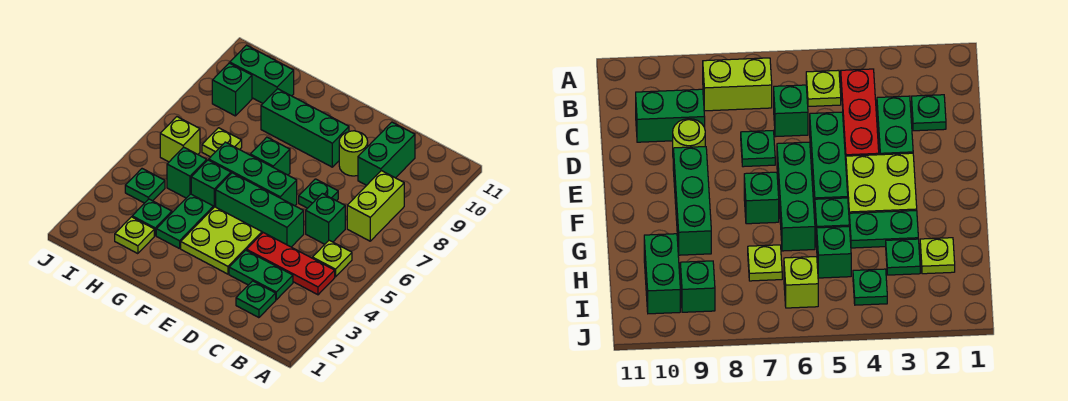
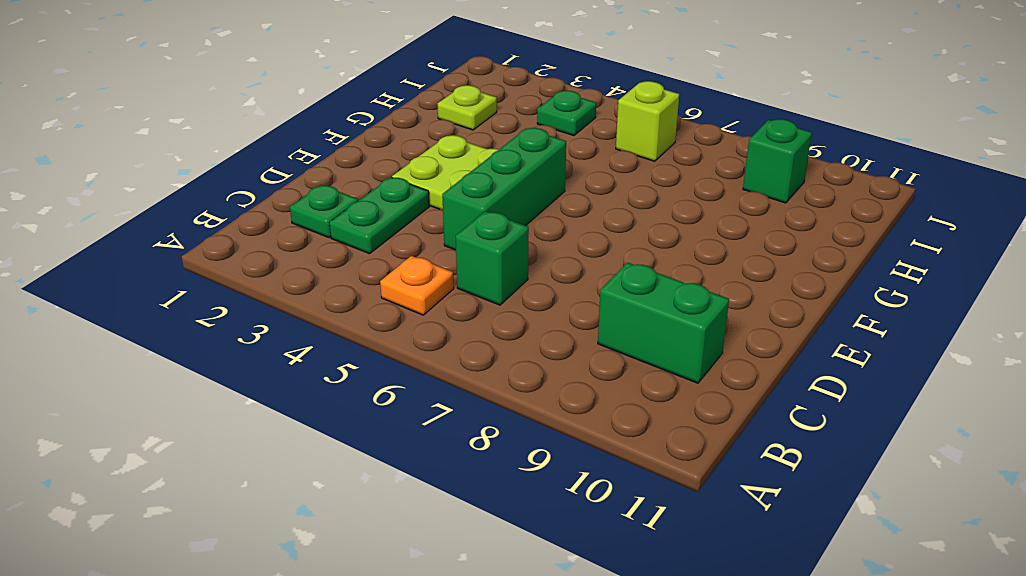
orange plate B5 level 1 -> lime plate B5 level 1
none -> red plate B4:D4 level 1
none -> lime brick B7:B8 level 1
none -> green plate D7 level 1

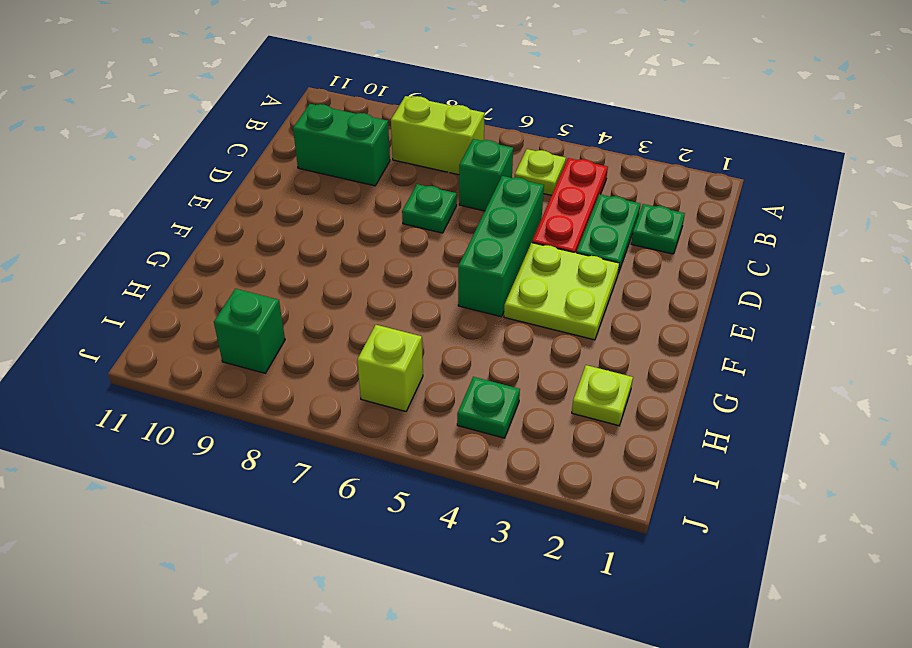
none -> lime round brick D9 level 1
none -> green brick E6:G6 level 1
none -> green brick E9:G9 level 1

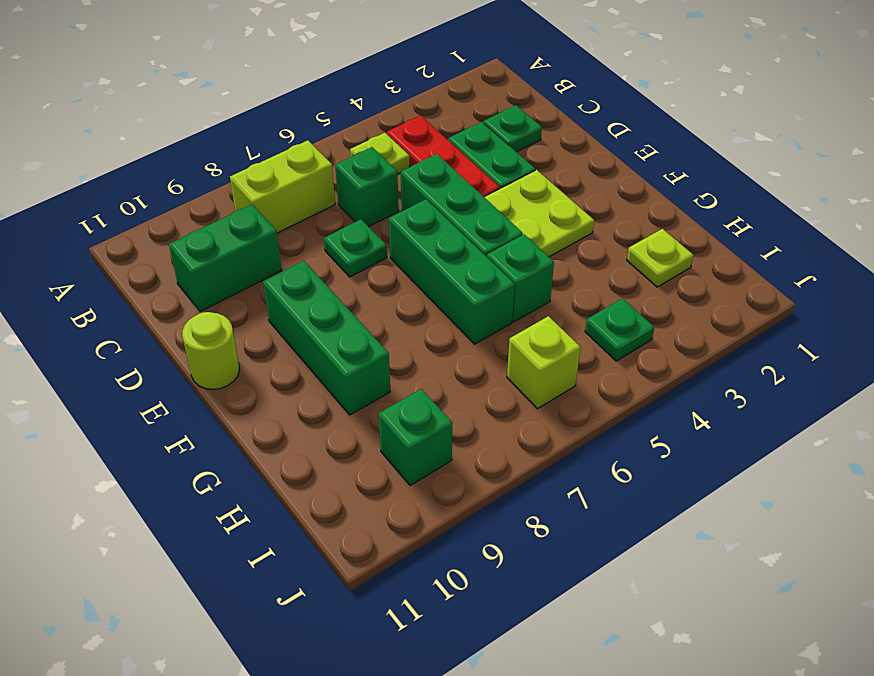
lime round brick E11 level 1 -> lime round brick D9 level 1
none -> green brick F7 level 1
none -> green plate G3:G4 level 1
none -> green plate H3 level 1

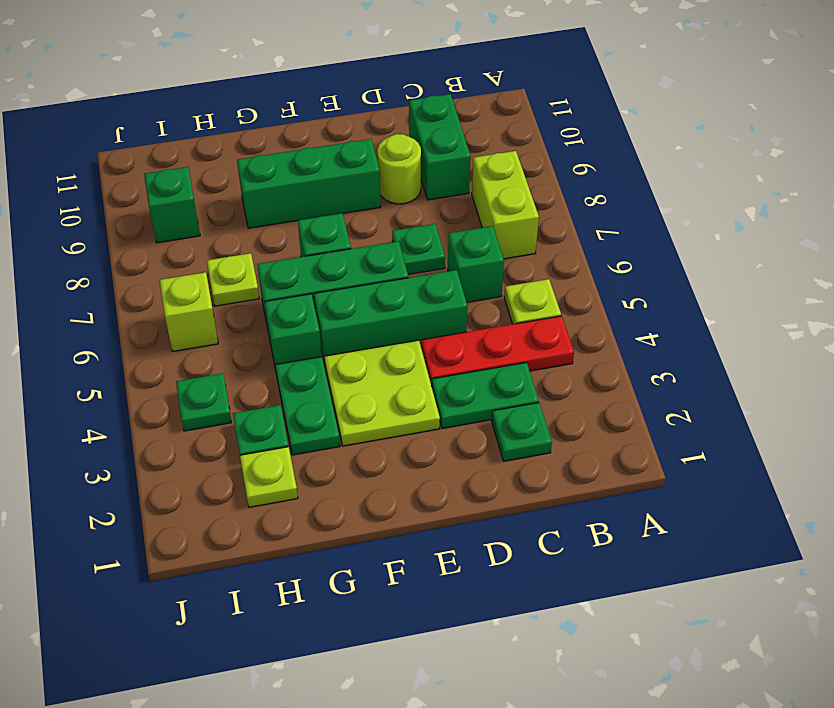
none -> green brick H5 level 1
none -> green brick H10:I10 level 1

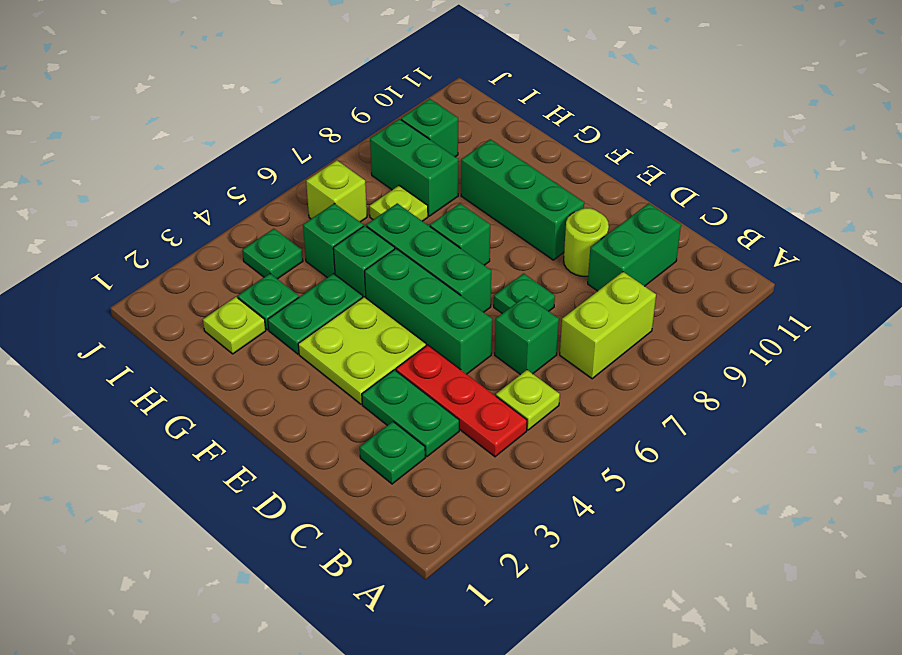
green brick H8:I8 level 1 -> green brick H10:I10 level 1

